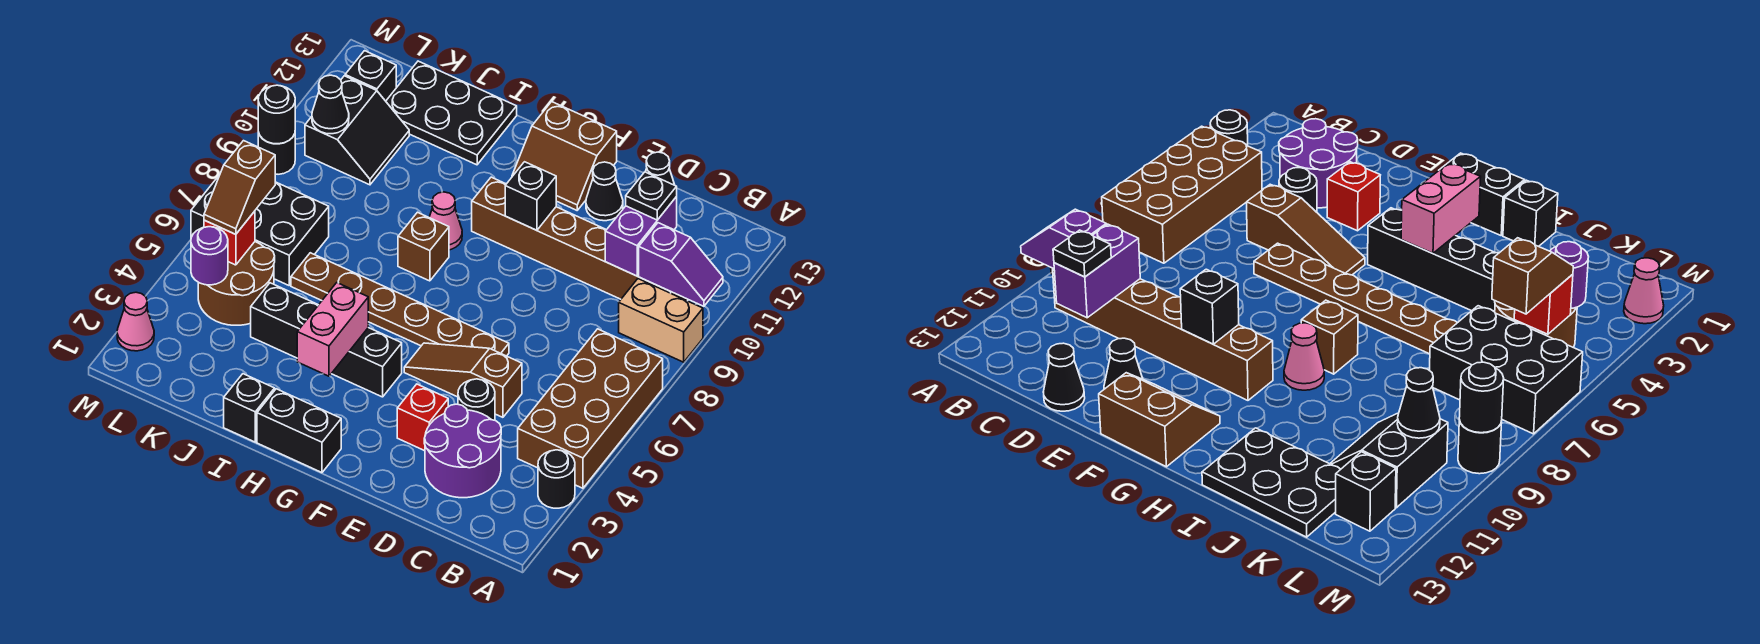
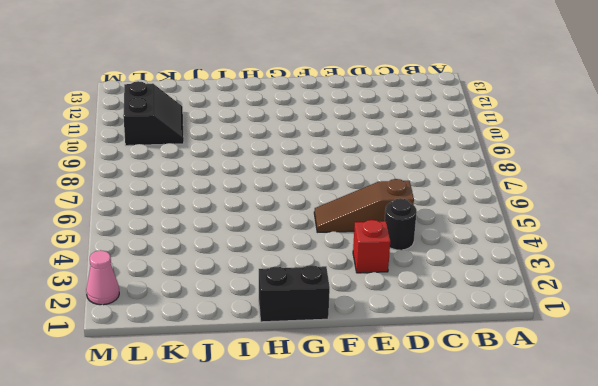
none -> black round brick A3 level 1
none -> brown brick A4:B7 level 1
none -> tan brick A9:B9 level 1
none -> brown brick B10:G10 level 1

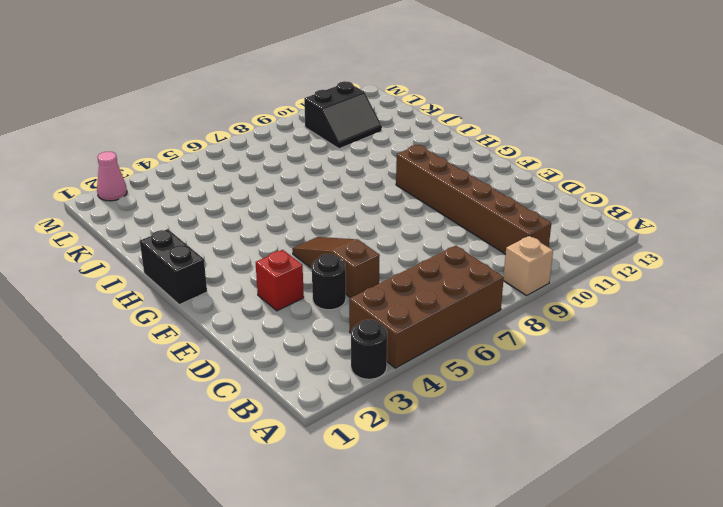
tan brick A9 level 1 -> tan brick A9:B9 level 1
none -> purple round brick C2:D3 level 1
none -> black cone D13 level 1
none -> brown plate E6:J6 level 1
none -> black cone E12 level 1

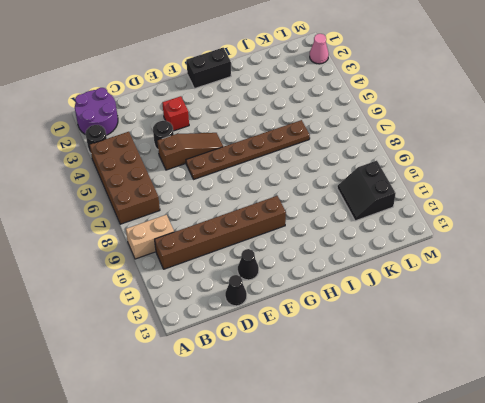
purple round brick A1:B2 level 1 -> purple round brick C2:D3 level 1
none -> brown slope F12:G13 level 1 top 13
none -> black brick G4:J4 level 1
none -> brown brick H8 level 1
none -> pink cone H9 level 1

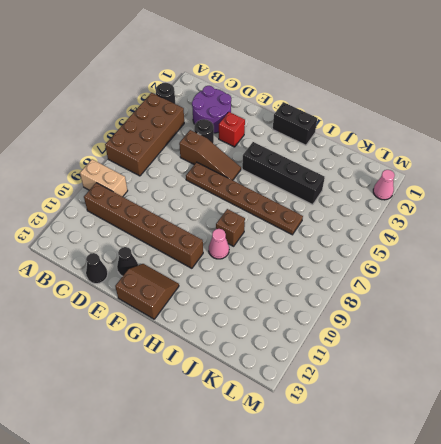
none -> black brick I1 level 1
none -> black plate I12:K13 level 1
none -> brown round brick K4:L5 level 1
none -> black brick K6:M7 level 1

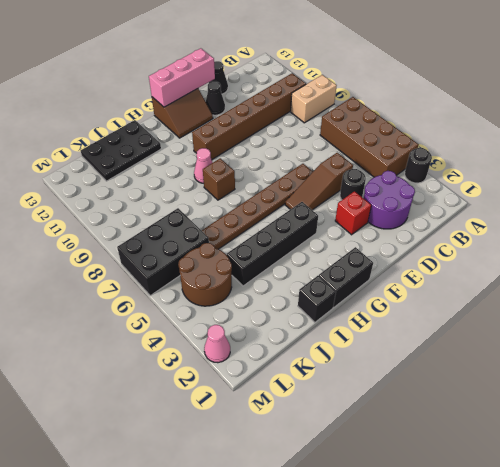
pink brick E13:G13 level 2 -> none
none -> black slope K10:L11 level 1 top L
none -> black brick L12 level 1
none -> black round brick M9 level 1
none -> purple slope A10:B10 level 2 top B

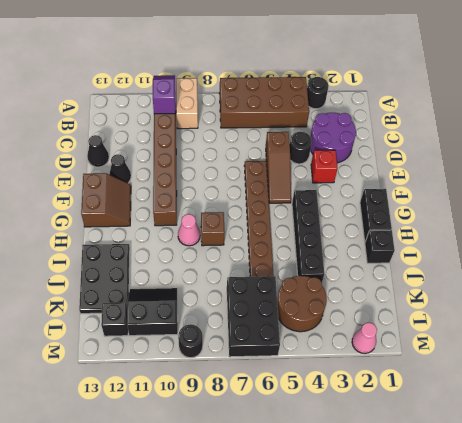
none -> purple brick C10:C11 level 2
none -> black brick F10 level 2
none -> pink brick H3:H4 level 2
none -> purple round brick L4 level 2

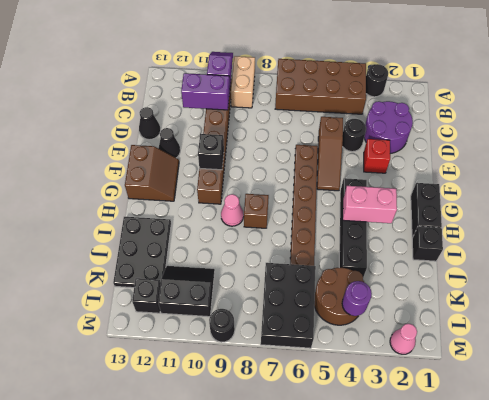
none -> red brick L5 level 2
none -> black cone L10 level 2
none -> black round brick M9 level 2
none -> black plate C11 level 3

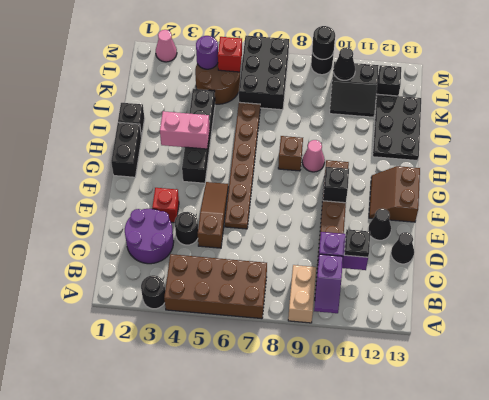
none -> brown slope L5:L6 level 3 top 6

